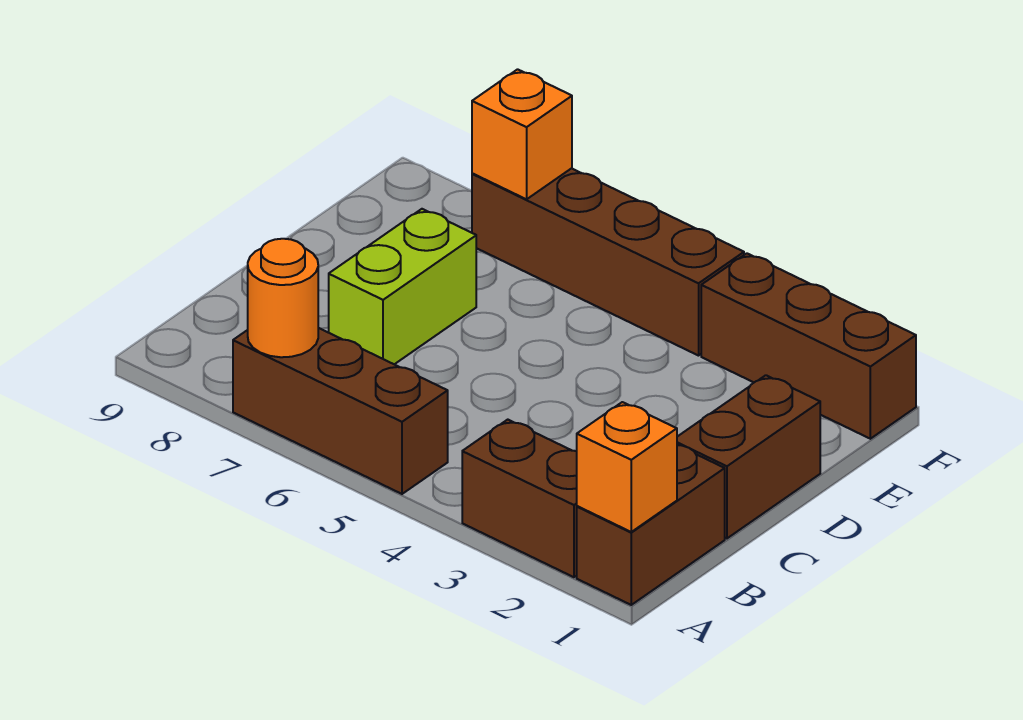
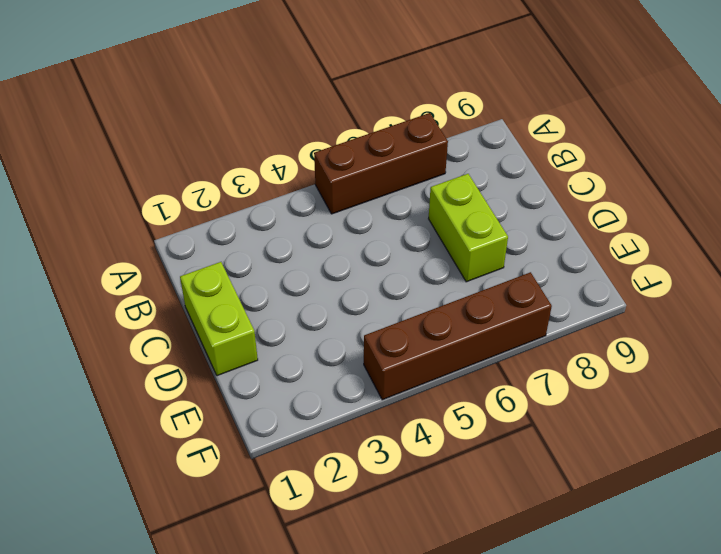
lime brick C1:D1 level 1 -> brown brick C1:D1 level 1
none -> brown brick A1:B1 level 1
none -> brown brick A2:A3 level 1

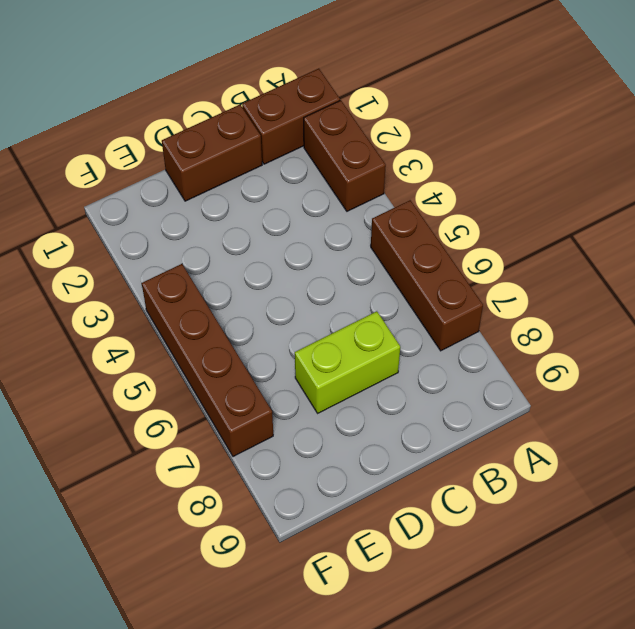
none -> brown brick F1:F3 level 1
none -> orange brick A1 level 2

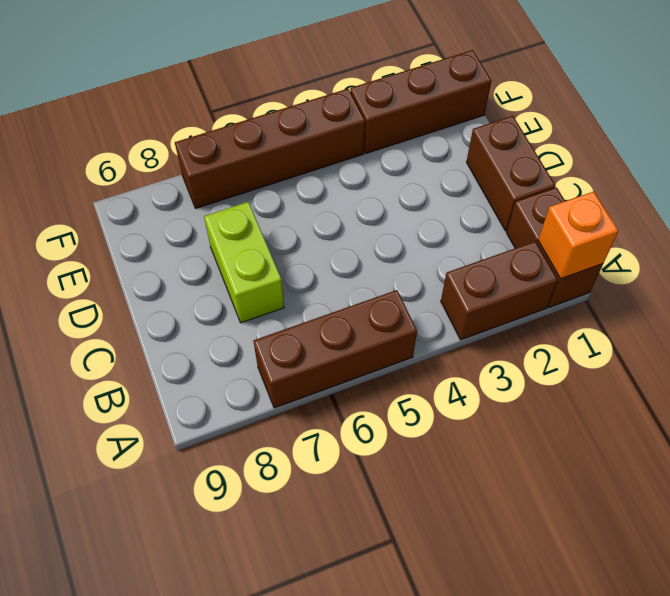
none -> orange round brick A7 level 2
none -> orange brick F7 level 2

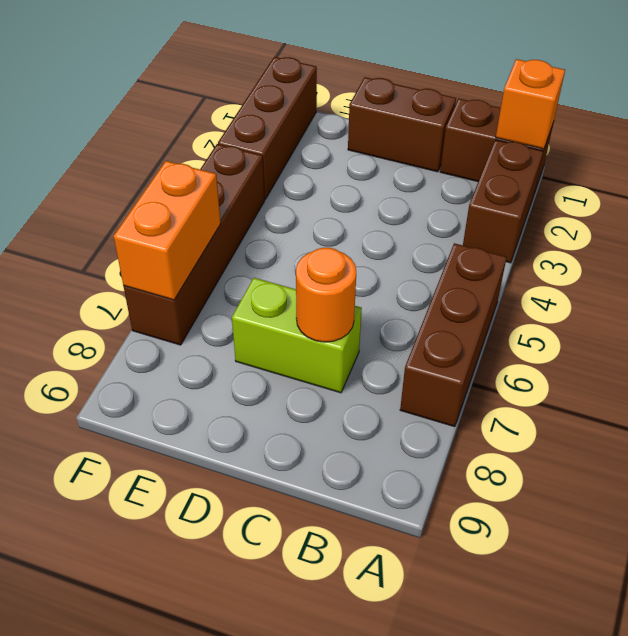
orange round brick C7 level 2 -> orange round brick A7 level 2
orange brick F6:F7 level 2 -> orange brick F7 level 2

